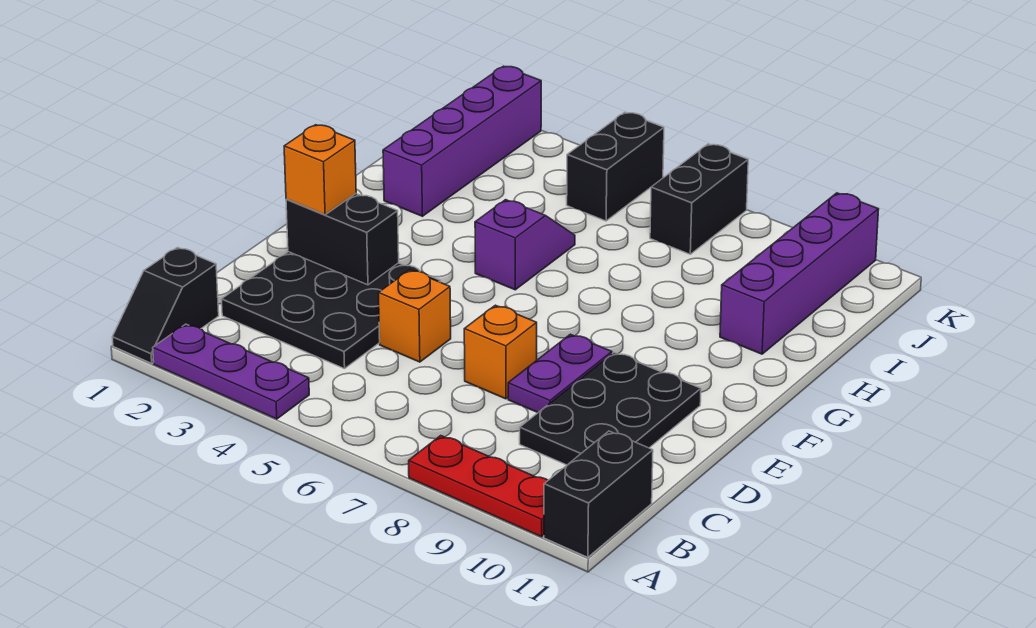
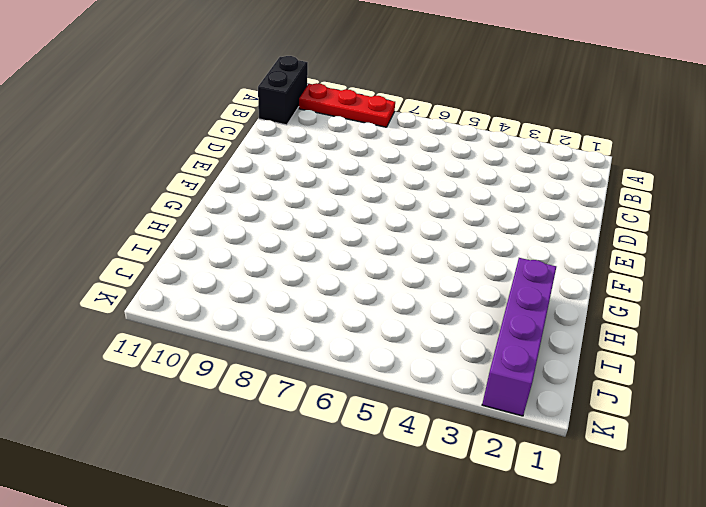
none -> black slope A1:B1 level 1 top B
none -> purple plate A2:A4 level 1
none -> black plate C2:E4 level 1

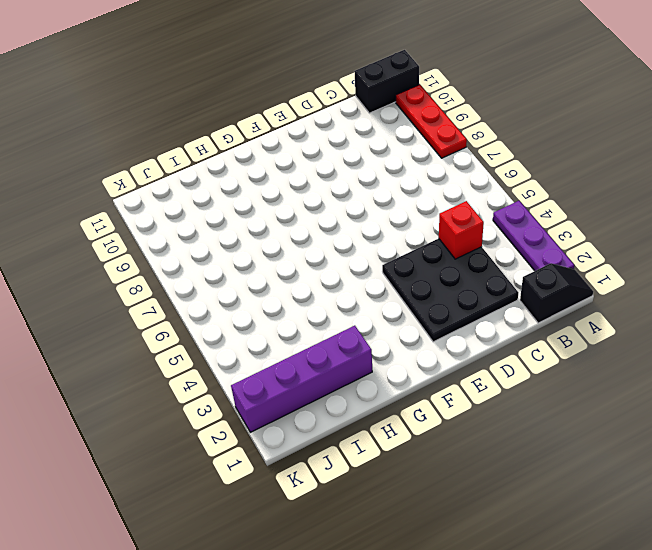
red brick C4 level 2 -> none
none -> black plate C9:E10 level 1
none -> orange brick D5 level 1
none -> orange brick D7 level 1

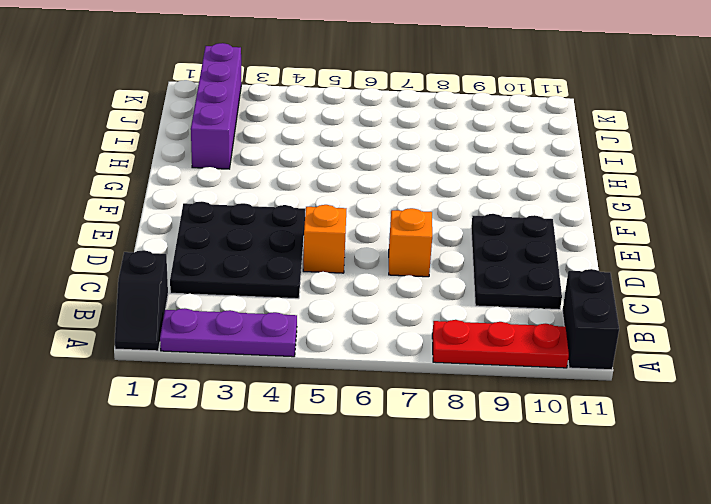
none -> purple plate D8:E8 level 1
none -> purple slope G5:H5 level 1 top G
none -> purple brick H10:K10 level 1

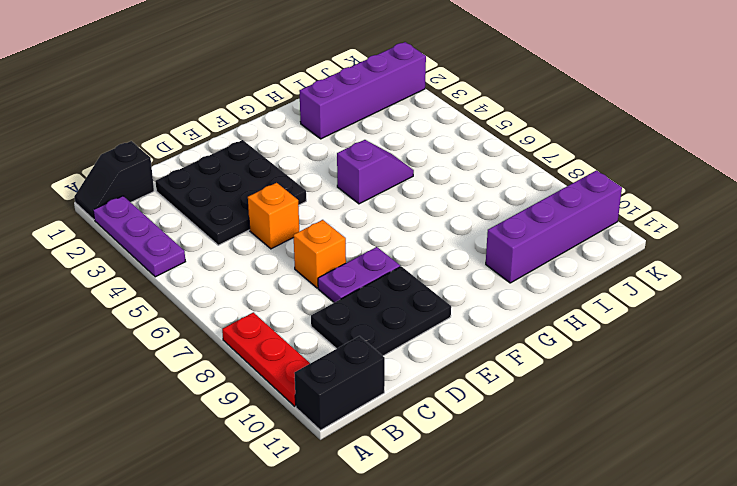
none -> black brick J5:K5 level 1
none -> black brick J7:K7 level 1
none -> black brick E2:E3 level 2

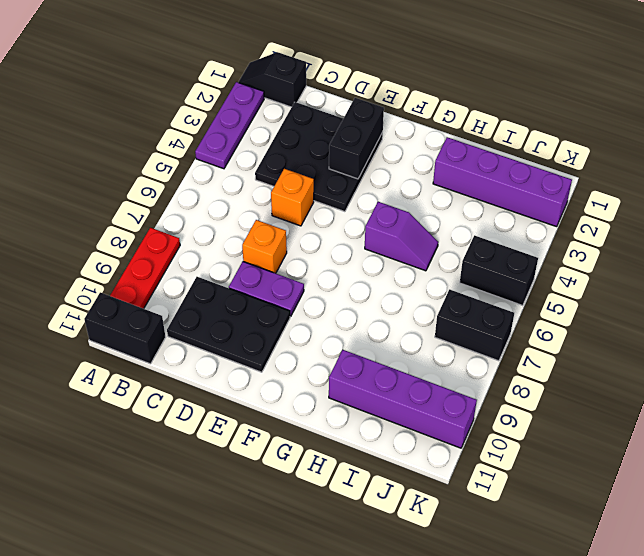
none -> orange brick E2 level 3

